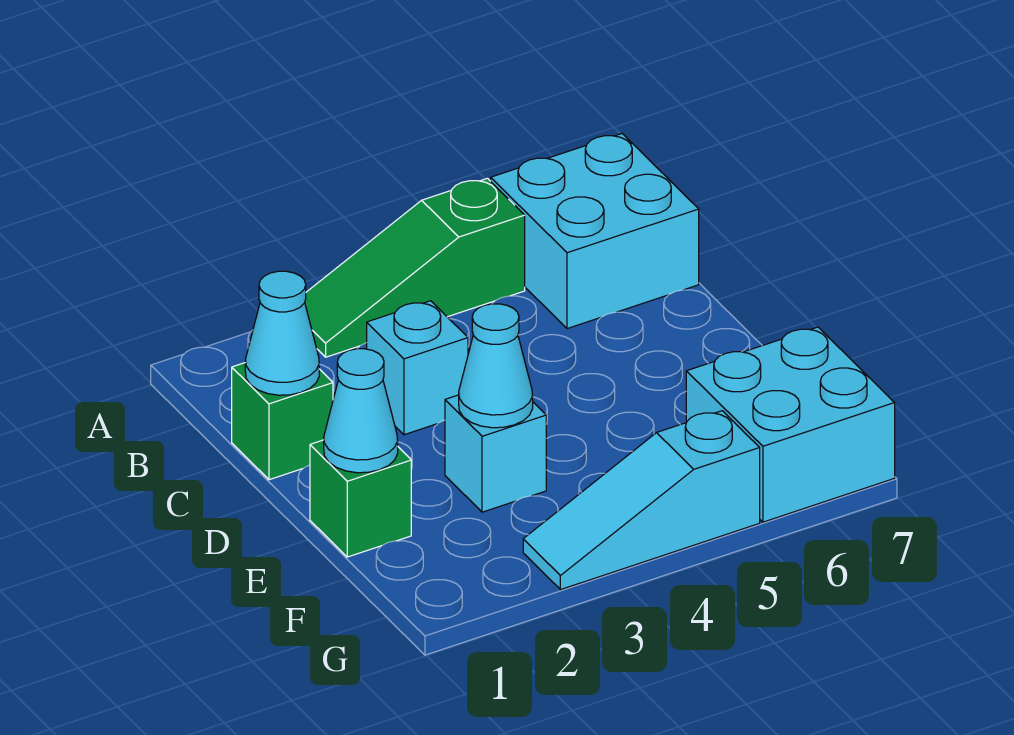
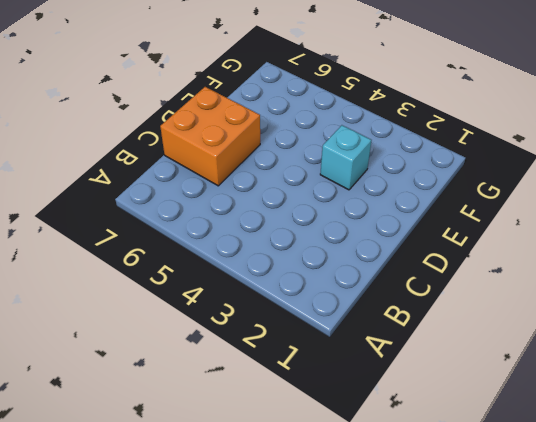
orange brick C6:D7 level 1 -> none
none -> green slope A3:A5 level 1 top 5
none -> cyan brick A6:B7 level 1

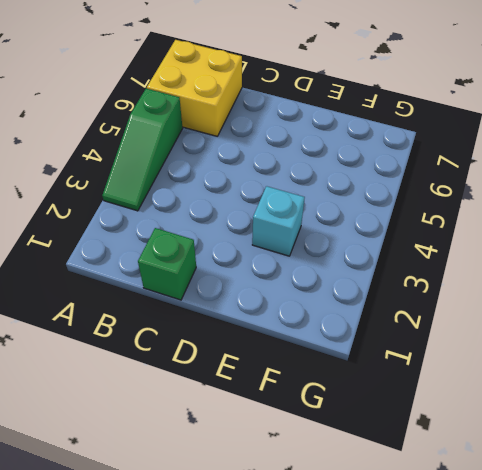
yellow brick A6:B7 level 1 -> cyan brick A6:B7 level 1
none -> cyan brick C3 level 1
none -> green brick E1 level 1

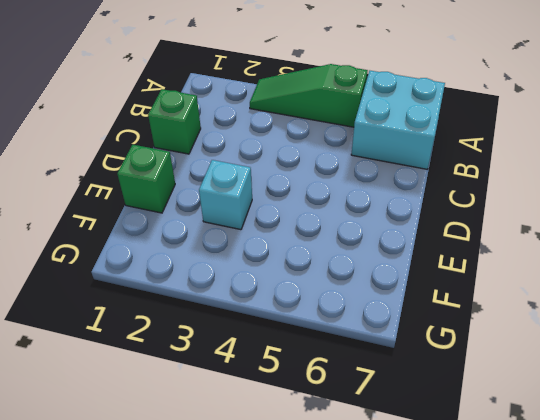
none -> cyan brick C3 level 1
none -> cyan brick F6:G7 level 1

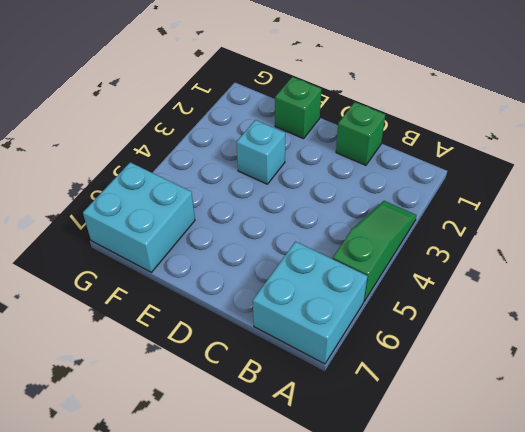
none -> cyan brick C3 level 1
none -> cyan slope G3:G5 level 1 top 5

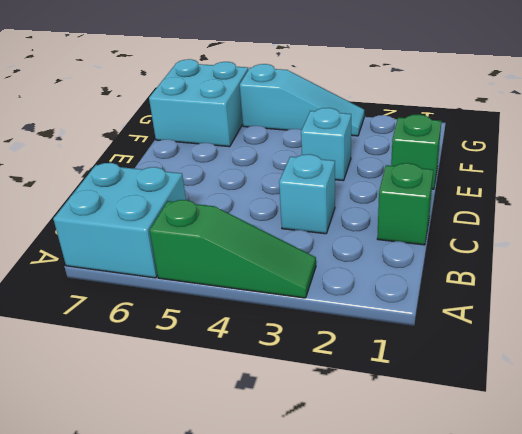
none -> cyan cone C1 level 2
none -> cyan cone E1 level 2

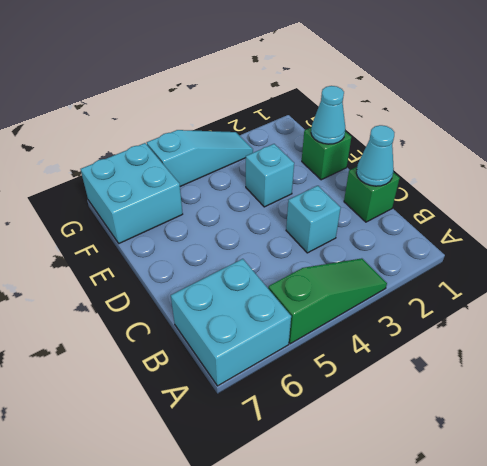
none -> cyan cone E3 level 2

